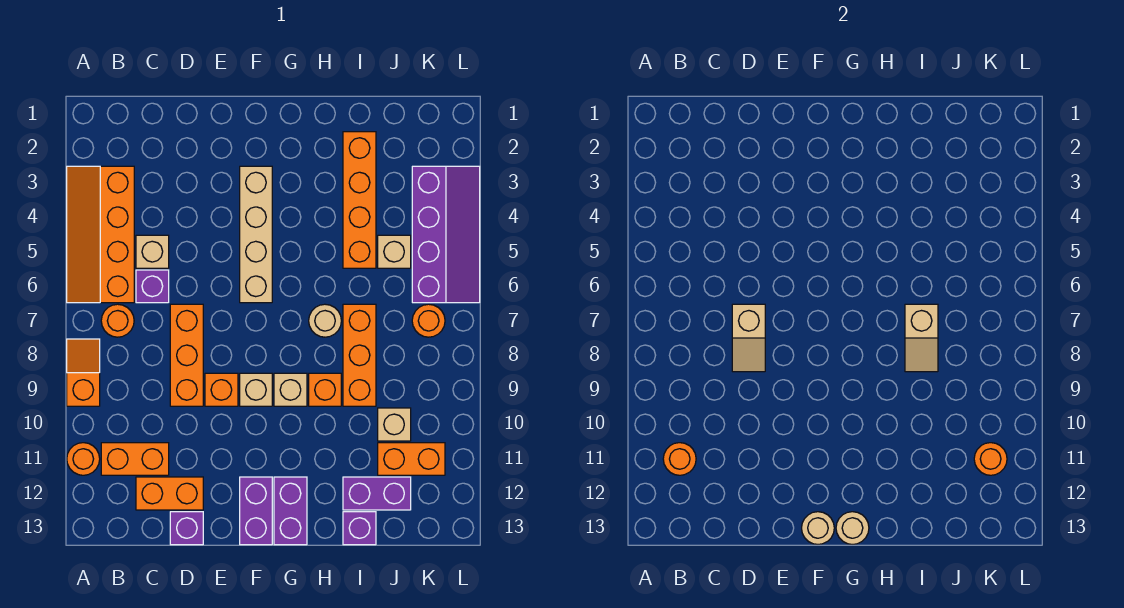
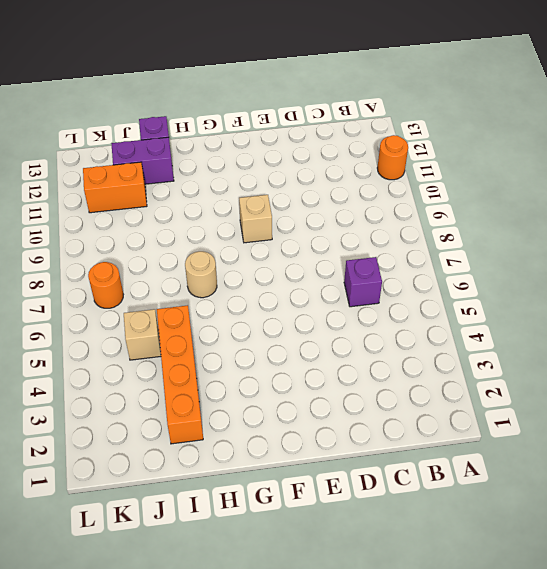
none -> orange slope A3:B6 level 1 top B
none -> orange slope A8:A9 level 1 top 9
none -> orange round brick B7 level 1
none -> orange brick B11:C11 level 1

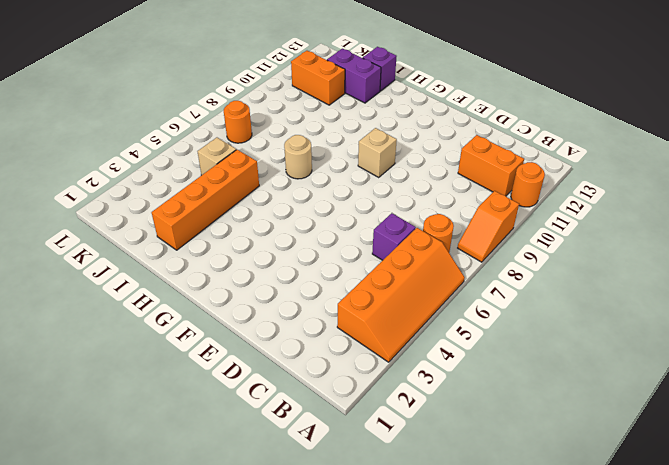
none -> tan brick C5 level 1
none -> orange brick C12:D12 level 1
none -> orange brick D7:D9 level 1
none -> purple brick D13 level 1

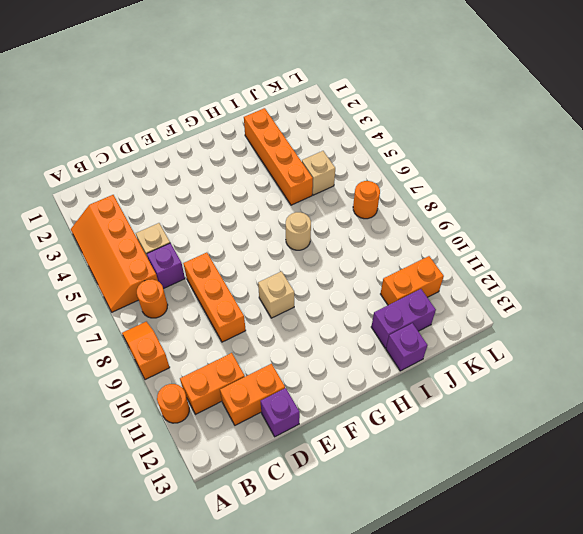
none -> orange brick E9 level 1
none -> tan brick F3:F6 level 1
none -> purple brick F12:F13 level 1
none -> tan brick G9 level 1

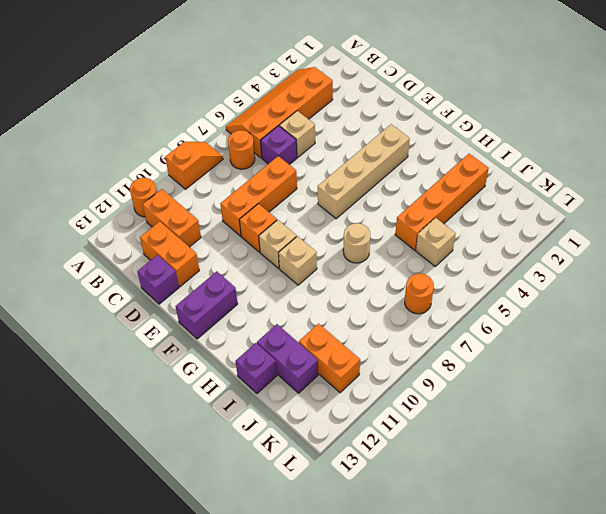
none -> purple brick G12:G13 level 1
none -> orange brick H9 level 1
none -> orange brick I7:I9 level 1
none -> tan brick J10 level 1

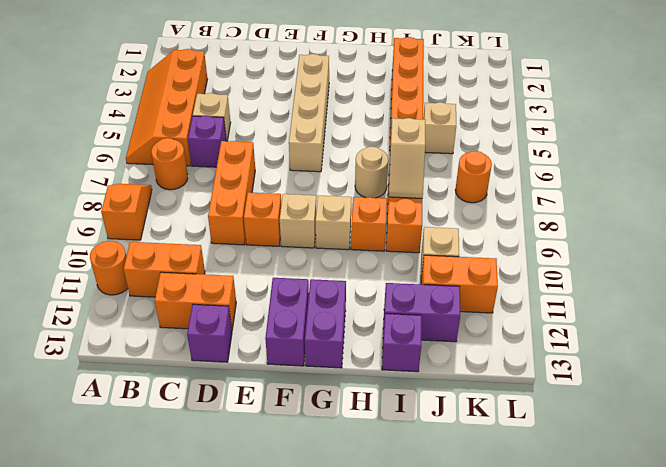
none -> purple slope K3:L6 level 1 top K
none -> orange round brick B11 level 2
none -> tan slope D7:D8 level 2 top 7
none -> tan round brick F13 level 2

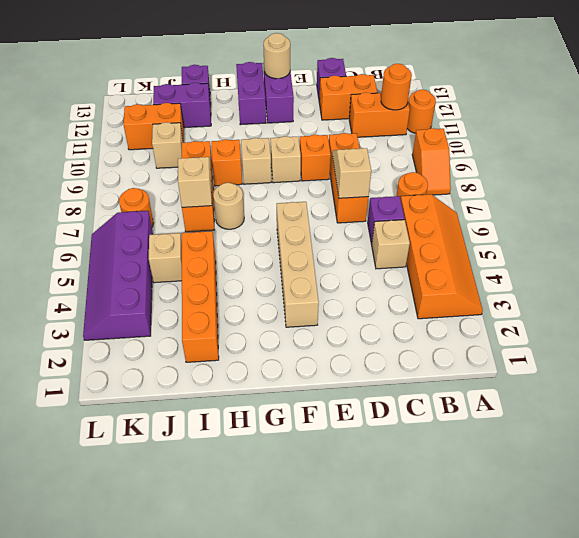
none -> tan round brick G13 level 2
none -> orange round brick K11 level 2

